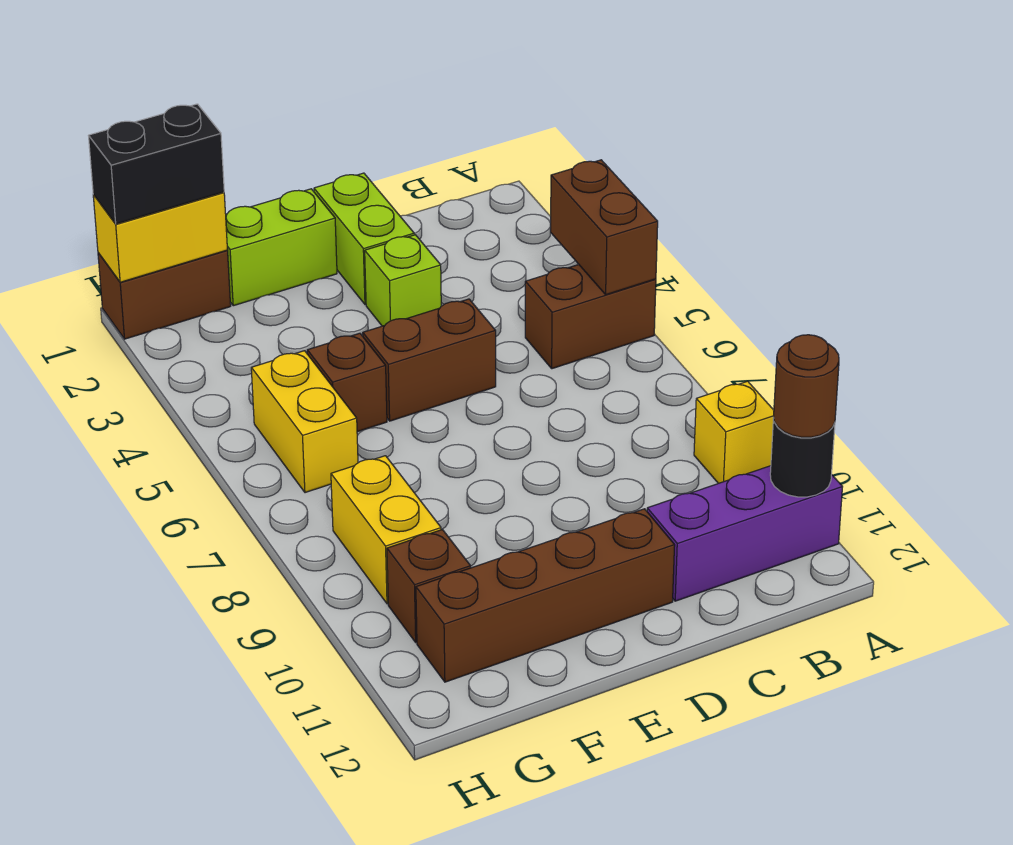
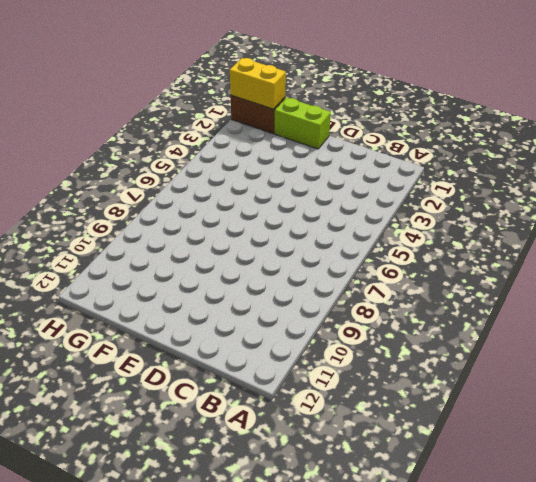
none -> brown brick A5:B5 level 1
none -> yellow brick A9 level 1
none -> purple brick A11:C11 level 1

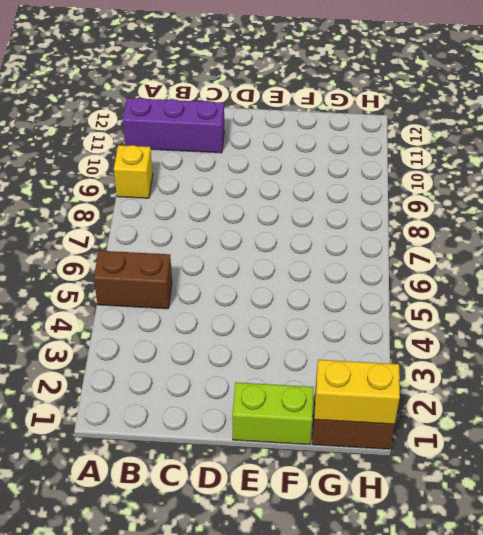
none -> lime brick D1:D2 level 1
none -> lime brick D3 level 1
none -> brown brick D5:E5 level 1

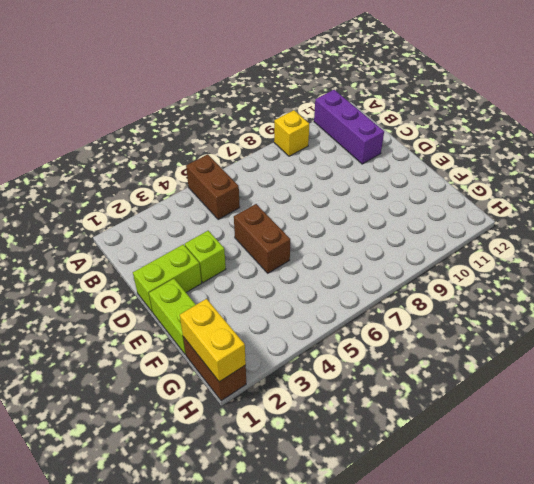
none -> brown brick D11:G11 level 1
none -> brown brick F5 level 1
none -> yellow brick G5:G6 level 1

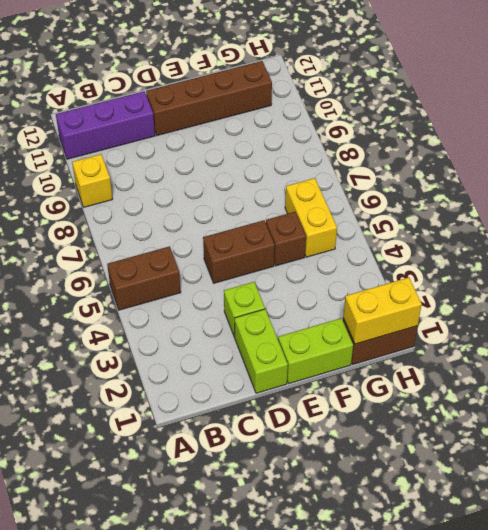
none -> yellow brick G8:G9 level 1
none -> brown brick G10 level 1
none -> brown brick A4:A5 level 2

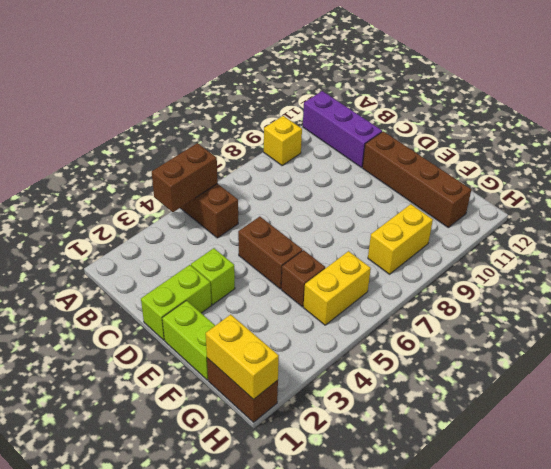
none -> brown brick G10 level 1
none -> black round brick A11 level 2
none -> brown round brick A11 level 3

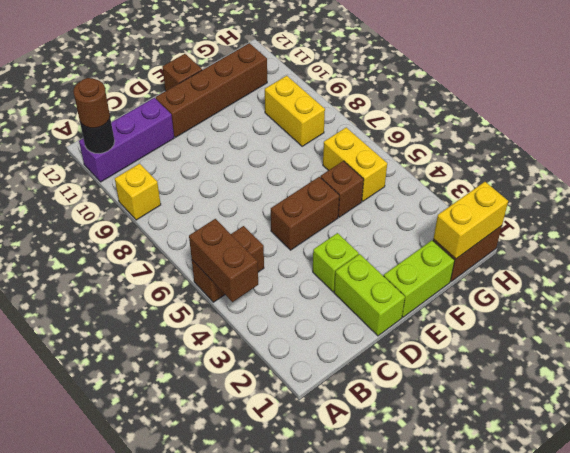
brown brick E12 level 1 -> brown brick G10 level 1
none -> black brick G1:H1 level 3

